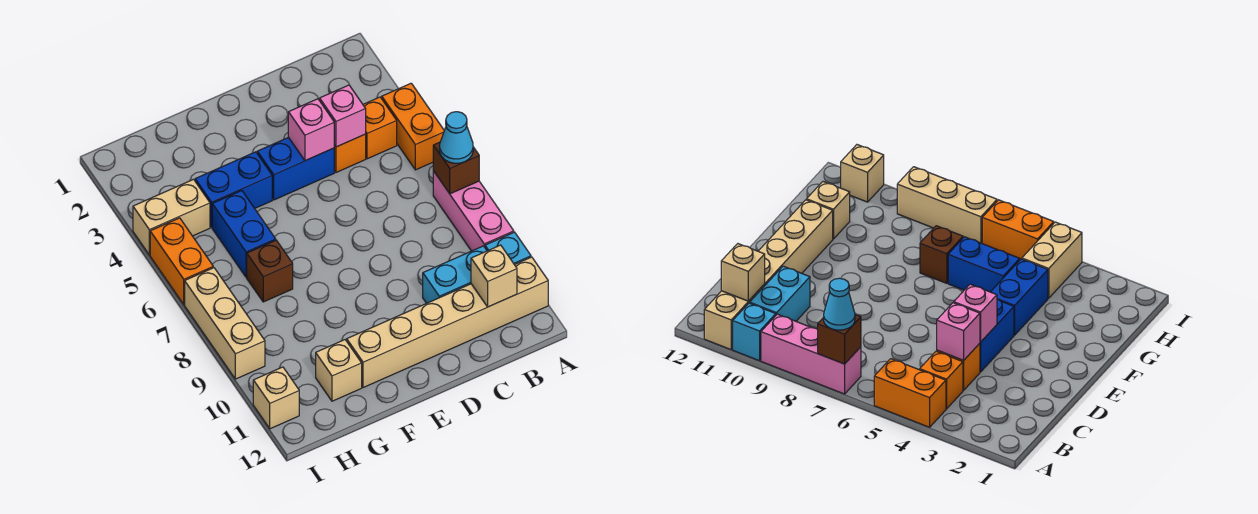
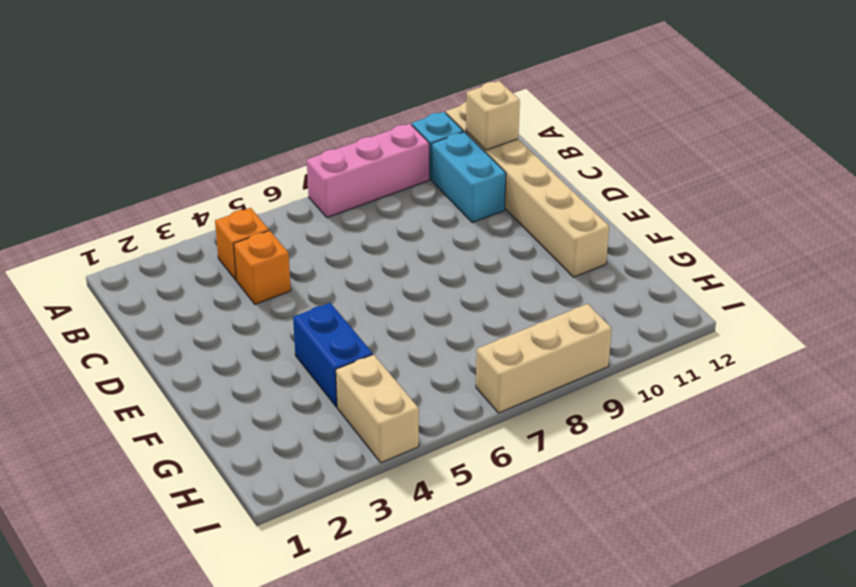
none -> orange brick A4:A5 level 1
none -> blue brick D4:E4 level 1
none -> blue brick G5:G6 level 1

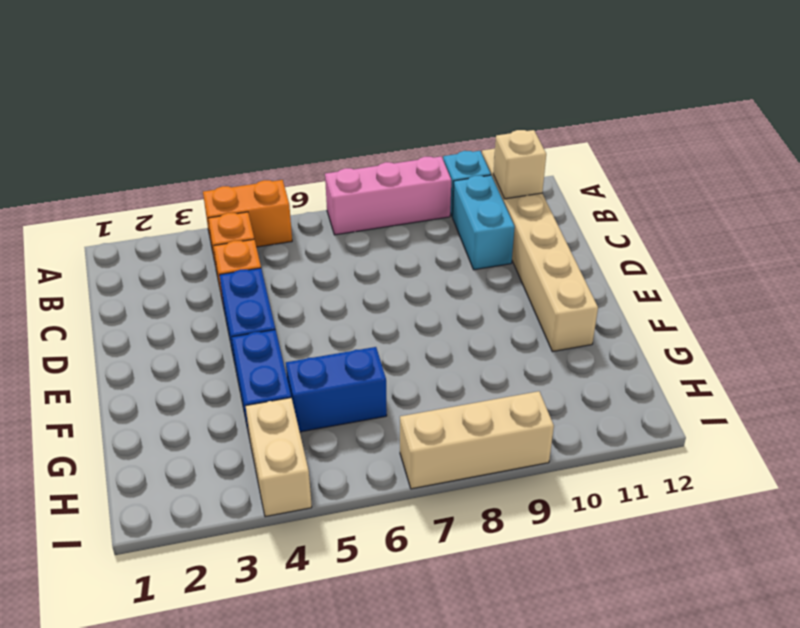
none -> brown brick G7 level 1
none -> tan brick G11 level 1
none -> orange brick I5:I6 level 1

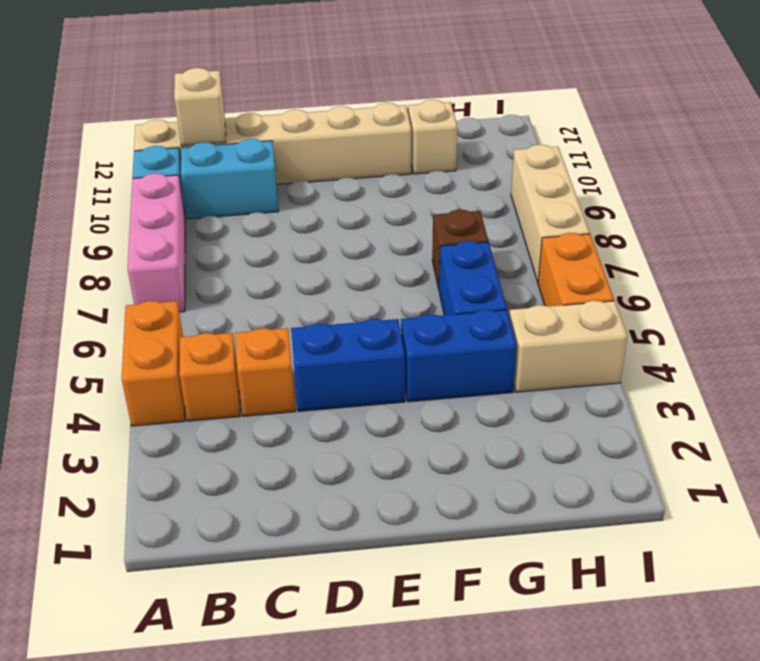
none -> tan brick I11 level 1
none -> brown brick A7 level 2
none -> pink brick C4 level 2

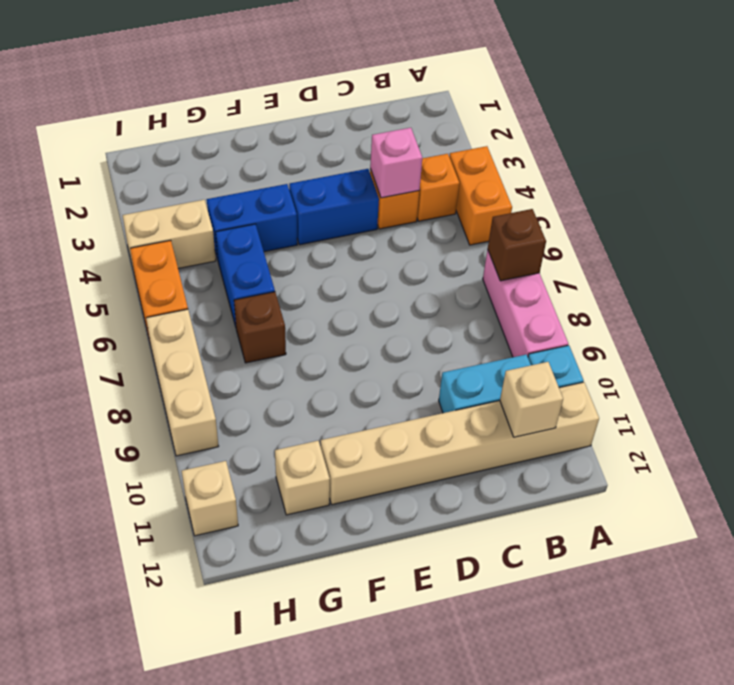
none -> pink brick D4 level 2
none -> cyan cone A7 level 3

